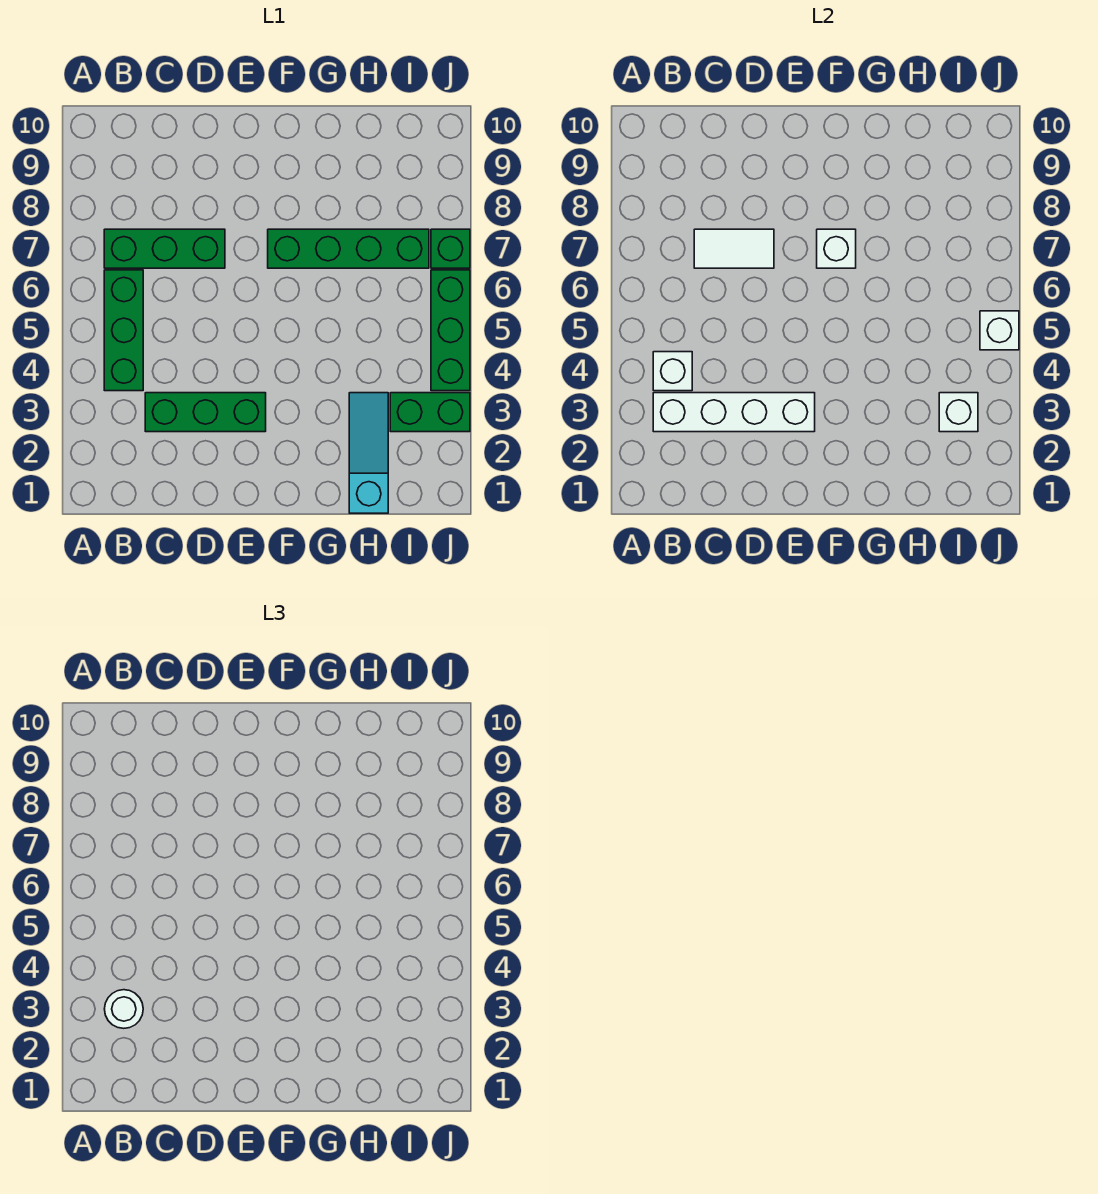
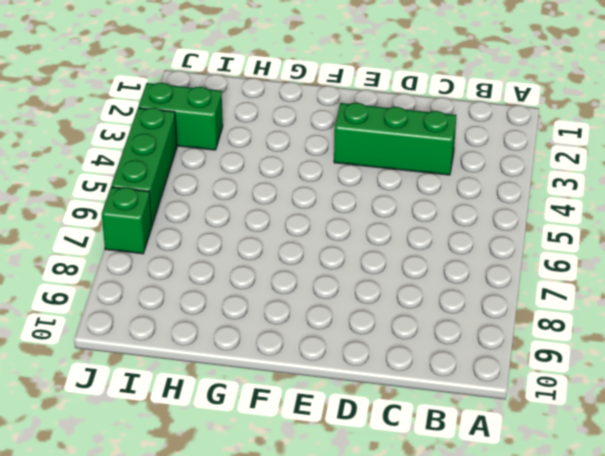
none -> green brick B4:B6 level 1
none -> green brick B7:D7 level 1
none -> green brick F7:I7 level 1

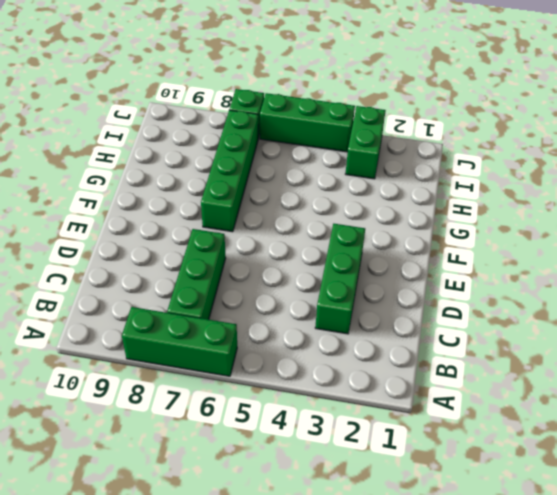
green brick A6:A8 level 1 -> green brick B4:B6 level 1
none -> cyan slope H1:H3 level 1 top 1
none -> white brick B3:E3 level 2
none -> white brick B4 level 2

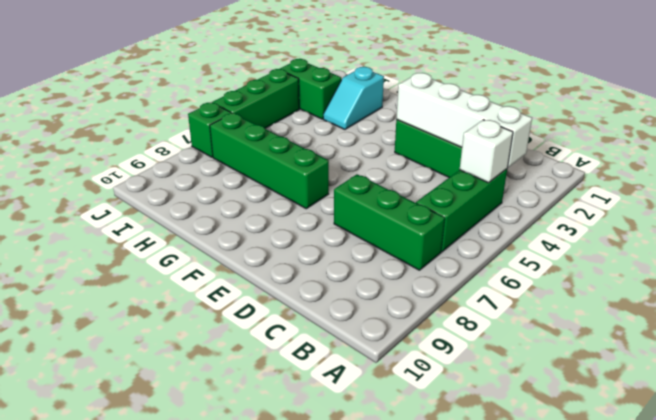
cyan slope H2:H3 level 1 top 2 -> cyan slope H1:H3 level 1 top 1
none -> white tile C7:D7 level 2
none -> white brick F7 level 2
none -> white brick I3 level 2

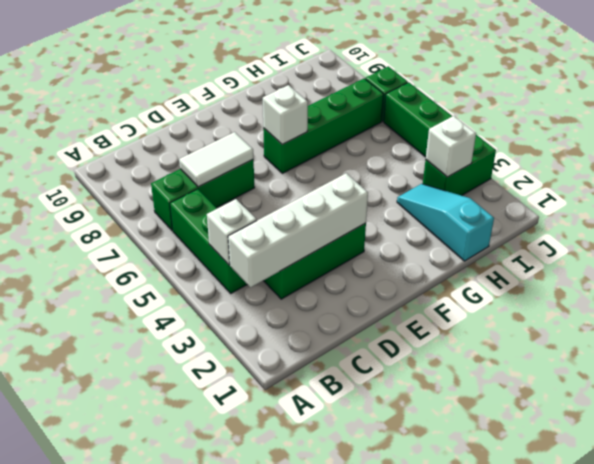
none -> white brick J5 level 2
none -> white round brick B3 level 3

